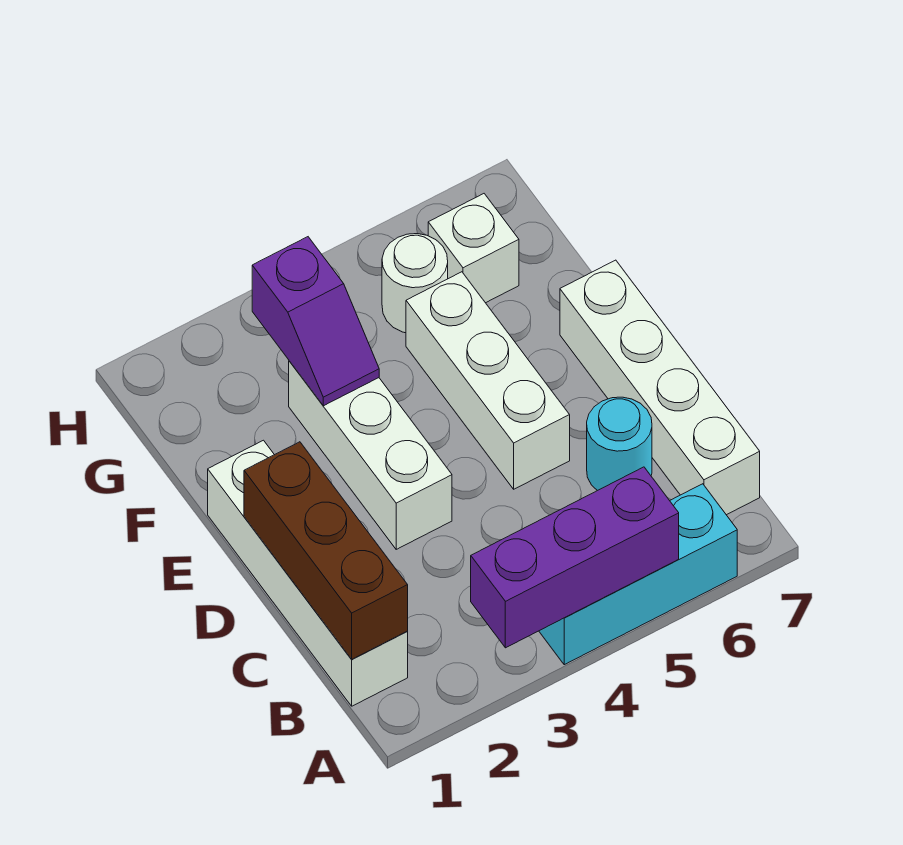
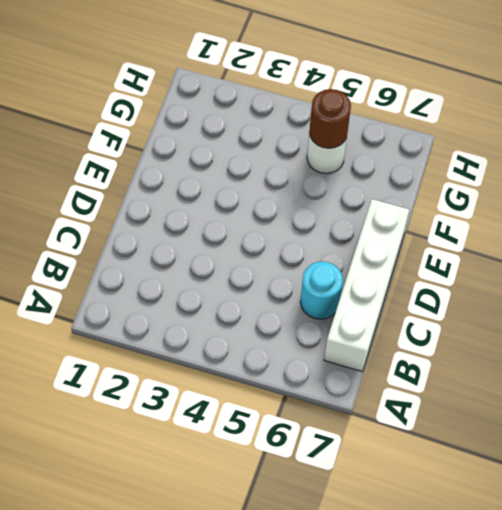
brown round brick G5 level 2 -> none
none -> cyan brick A4:A6 level 1
none -> white brick B1:E1 level 1

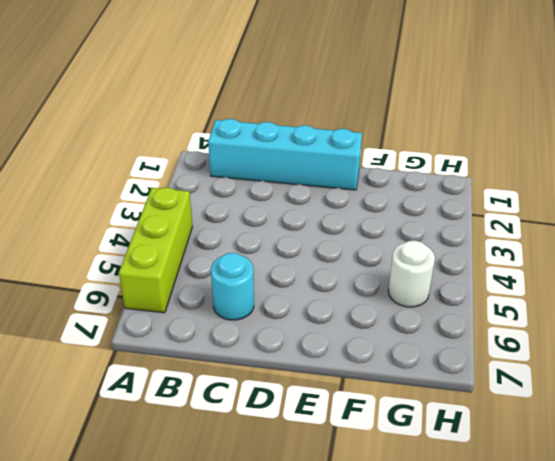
lime brick A4:A6 level 1 -> cyan brick A4:A6 level 1
cyan brick B1:E1 level 1 -> white brick B1:E1 level 1
none -> white brick B7:E7 level 1
none -> white brick D3:F3 level 1

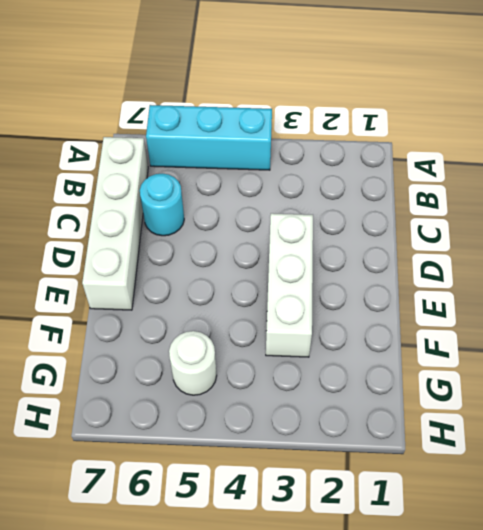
none -> white brick B1:E1 level 1
none -> white brick D5:F5 level 1

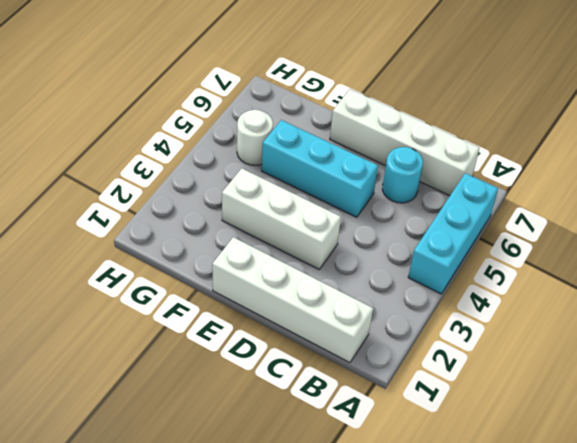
cyan brick D5:F5 level 1 -> white brick D5:F5 level 1
none -> white brick G6 level 1
none -> purple brick A3:A5 level 2

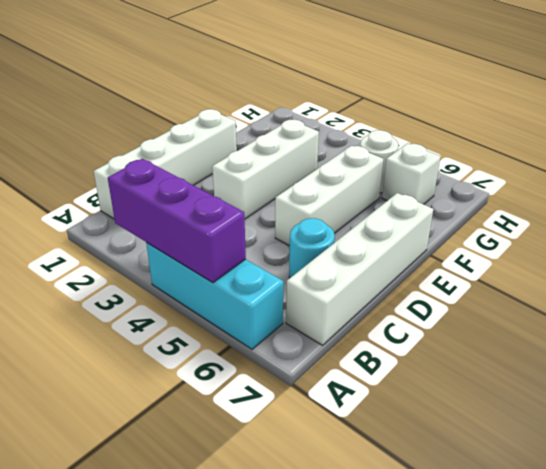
none -> brown brick B1:D1 level 2
none -> purple slope F3:G3 level 2 top G

